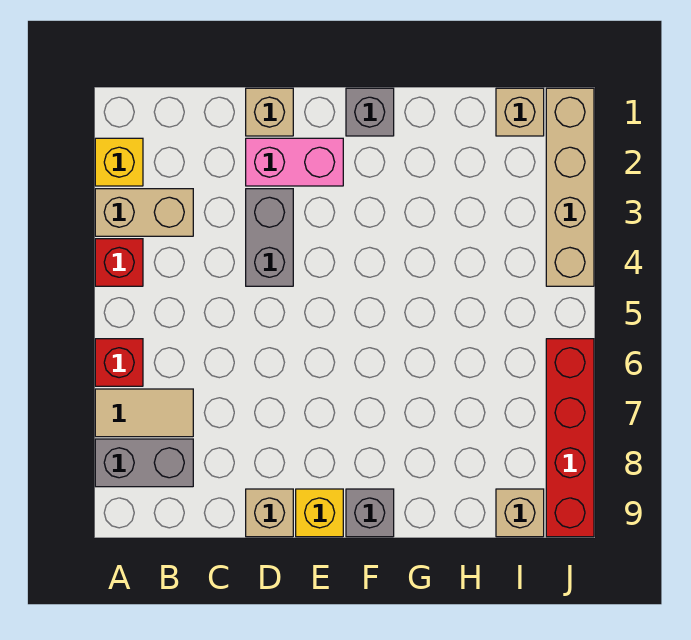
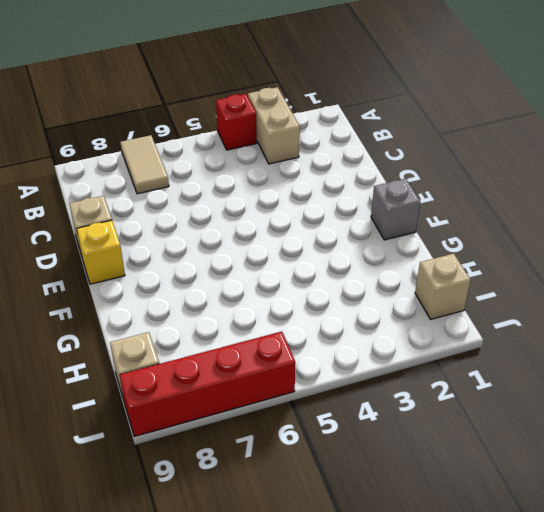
none -> yellow brick A2 level 1
none -> red brick A6 level 1
none -> grey brick A8:B8 level 1

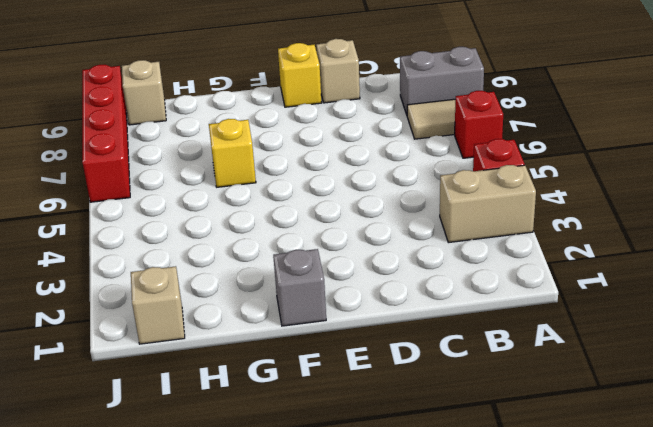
yellow brick G6 level 1 -> yellow brick A2 level 1
none -> tan brick D1 level 1
none -> pink brick D2:E2 level 1
none -> grey brick D3:D4 level 1

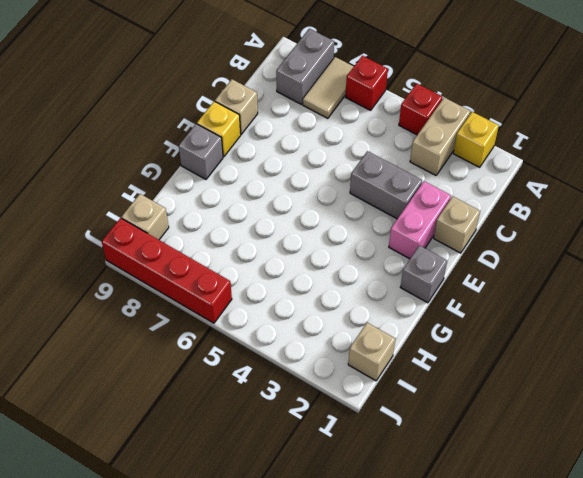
none -> tan brick J1:J4 level 1

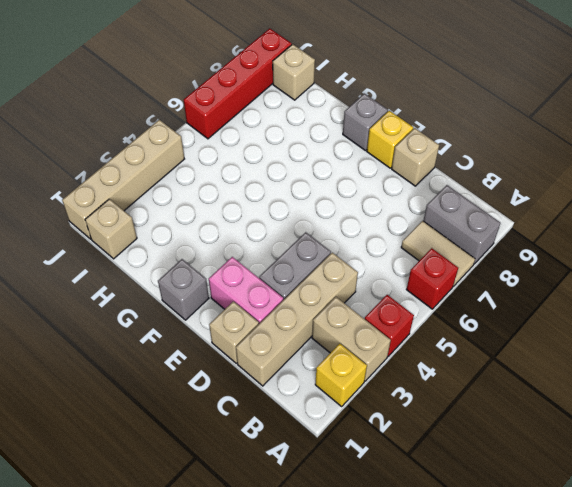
tan brick C1:C4 level 1 -> none

